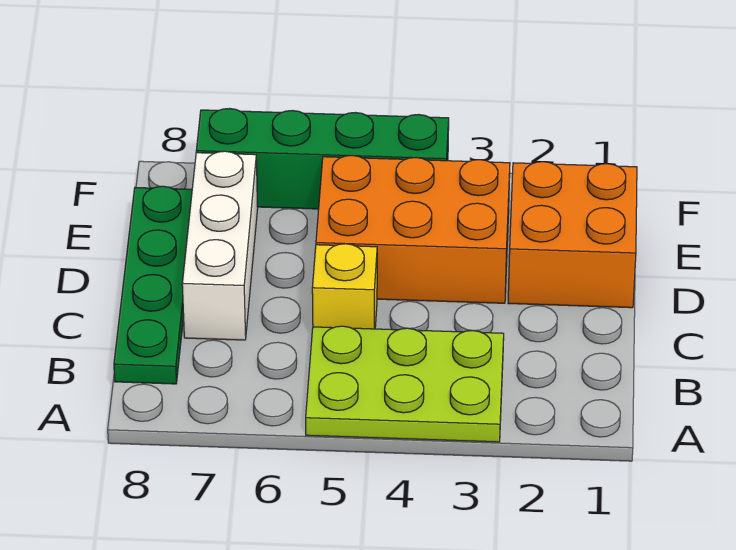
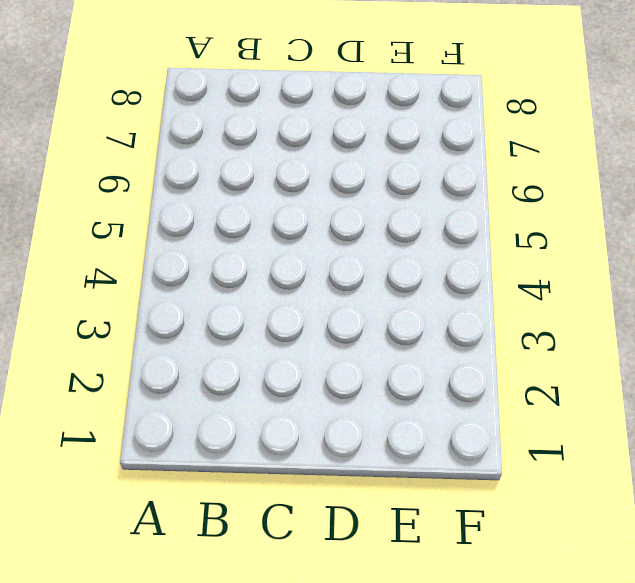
none -> lime plate A3:B5 level 1
none -> green plate B8:E8 level 1

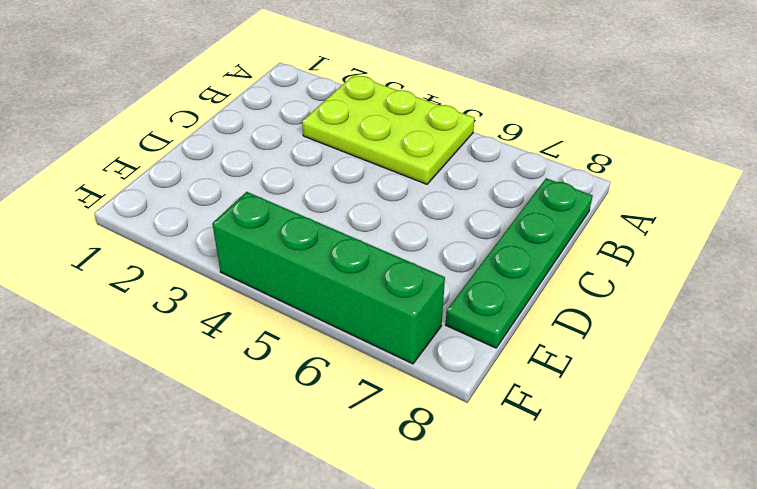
none -> yellow brick C5 level 1
none -> white brick C7:E7 level 1

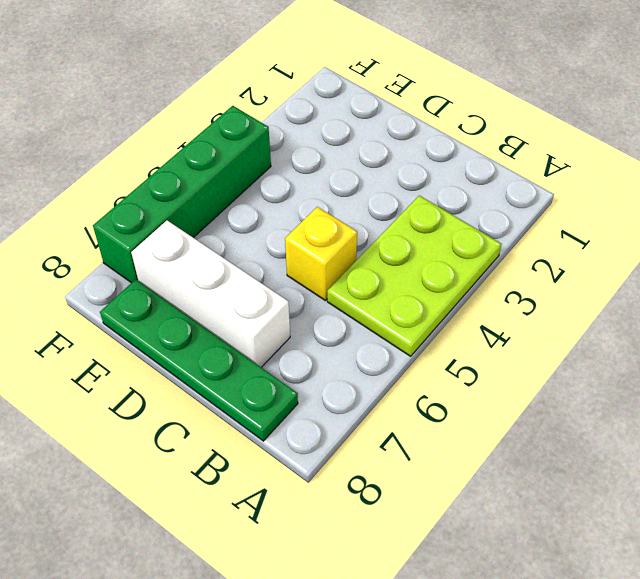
none -> orange brick D1:E2 level 1
none -> orange brick D3:E5 level 1

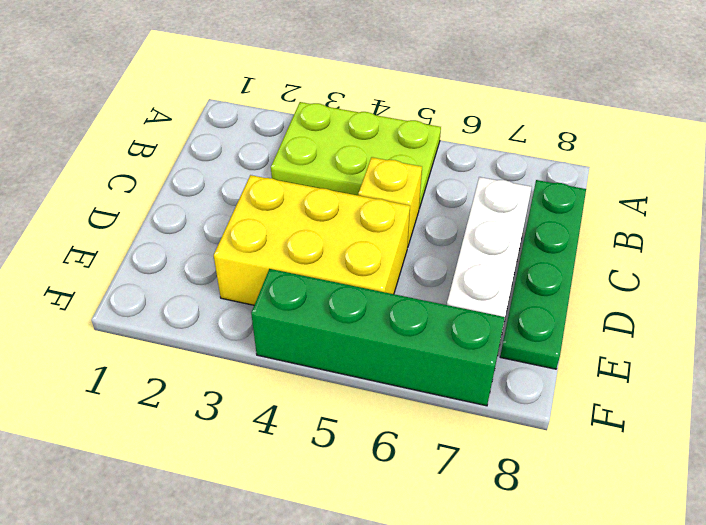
yellow brick D3:E5 level 1 -> orange brick D3:E5 level 1
none -> orange brick D1:E2 level 1

